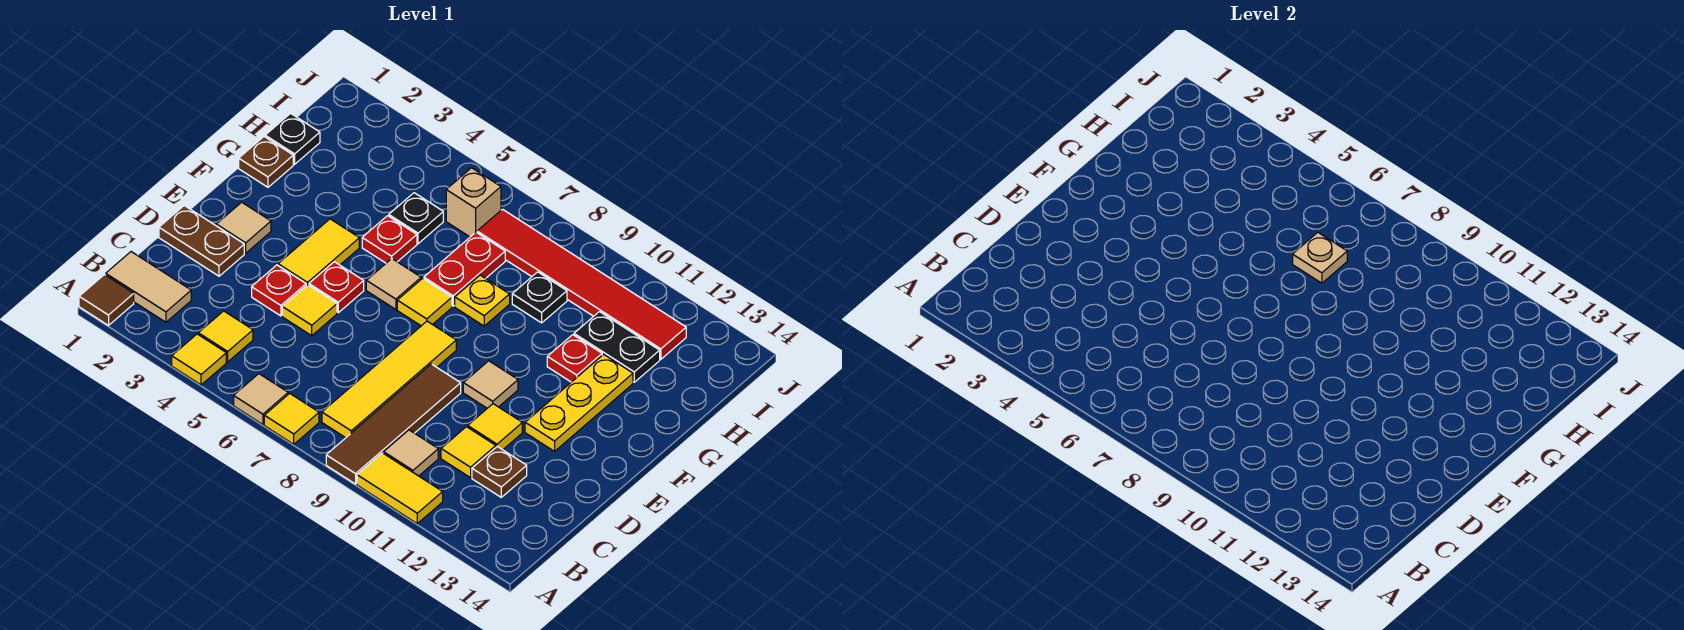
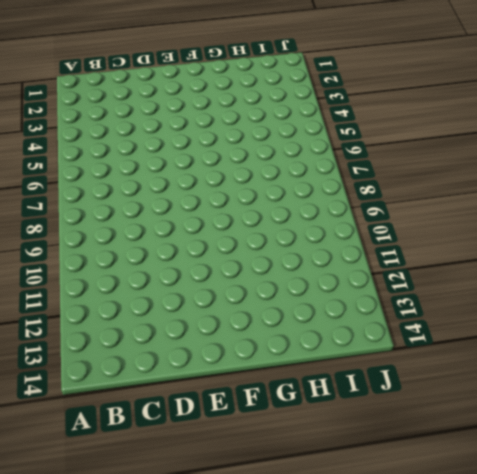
none -> brown tile A1 level 1
none -> yellow tile A4 level 1
none -> tan tile A6 level 1
none -> yellow tile A7 level 1

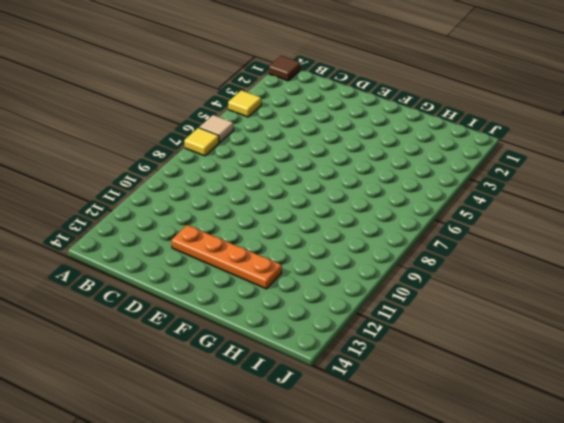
orange plate D12:G12 level 1 -> yellow plate E12:G12 level 1
none -> brown tile A9:D9 level 1
none -> yellow tile A10:A11 level 1
none -> tan tile B1:B2 level 1
none -> yellow tile B4 level 1

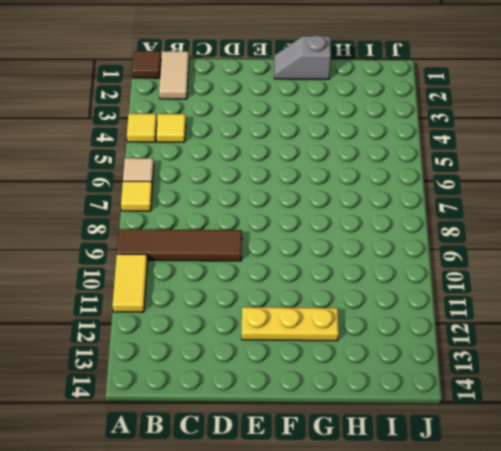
grey slope F1:G1 level 1 top G -> brown plate G1 level 1
none -> yellow tile B8:E8 level 1
none -> tan tile B10 level 1
none -> yellow tile C11 level 1
none -> brown plate C12 level 1

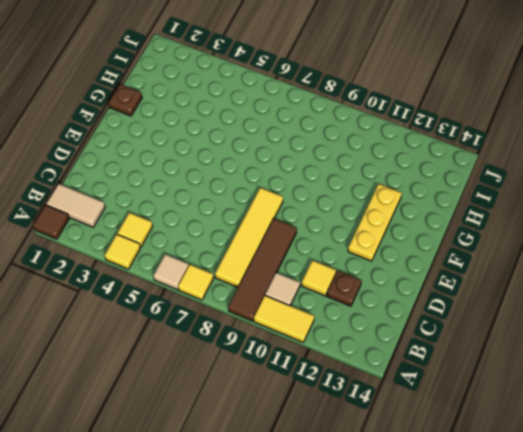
none -> brown plate D1:D2 level 1
none -> red plate D4 level 1
none -> yellow tile D5 level 1
none -> yellow tile D11 level 1

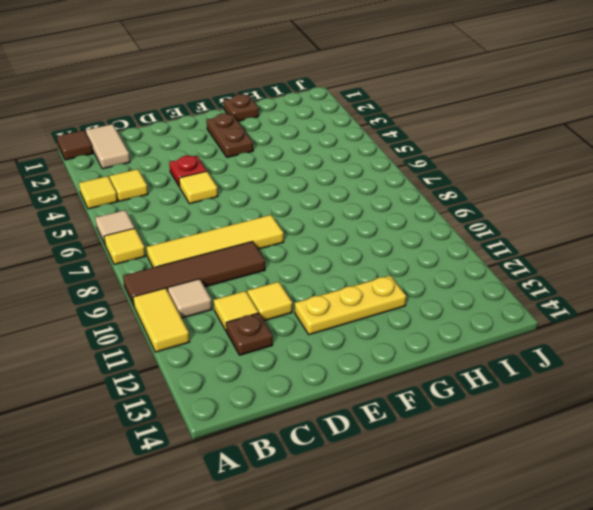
brown plate F2:F3 level 1 -> brown plate D1:D2 level 1
none -> tan tile E2 level 1
none -> yellow tile E4:F4 level 1
none -> red plate E5 level 1
none -> tan tile E10 level 1

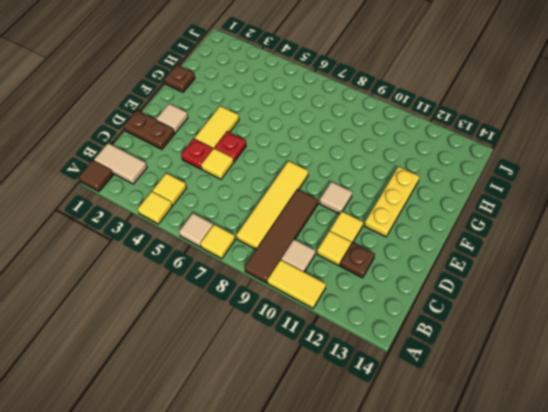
none -> tan tile F6 level 1
none -> yellow tile F7 level 1
none -> red plate G5 level 1
none -> red plate G7:H7 level 1

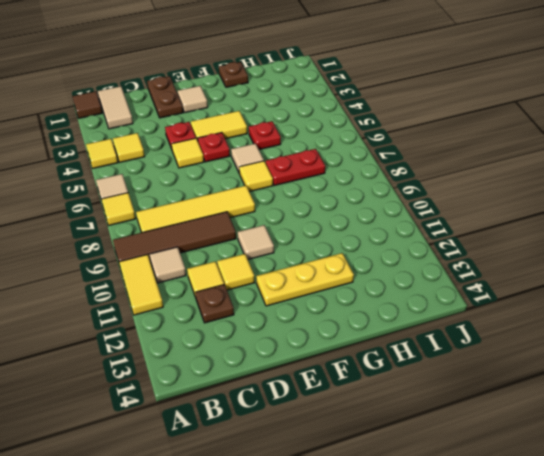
none -> yellow plate G8 level 1
none -> red plate G11 level 1
none -> black plate H1 level 1
none -> black plate H5 level 1

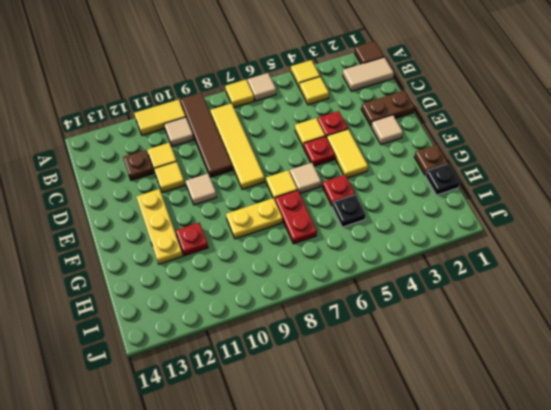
yellow plate G8:G9 level 1 -> yellow plate G8 level 1
none -> black plate H9 level 1
none -> black plate H11:H12 level 1
none -> tan brick I6 level 1
none -> red tile I7:I12 level 1

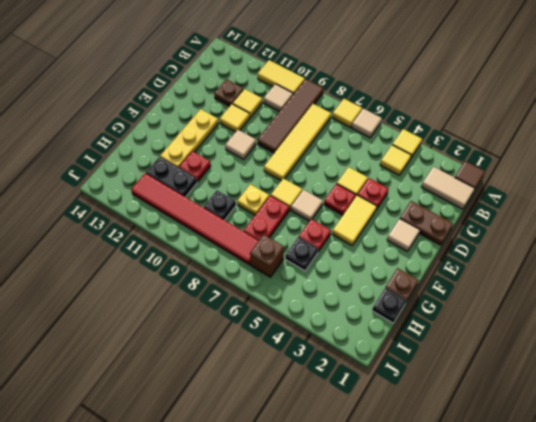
brown brick I6 level 1 -> tan brick I6 level 1
none -> tan plate H7 level 2

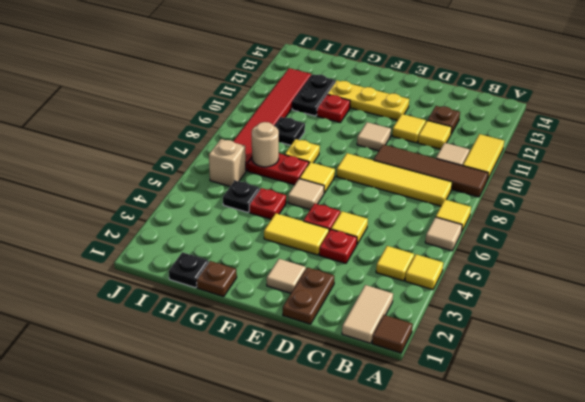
tan round brick H7 level 2 -> tan plate H7 level 2

